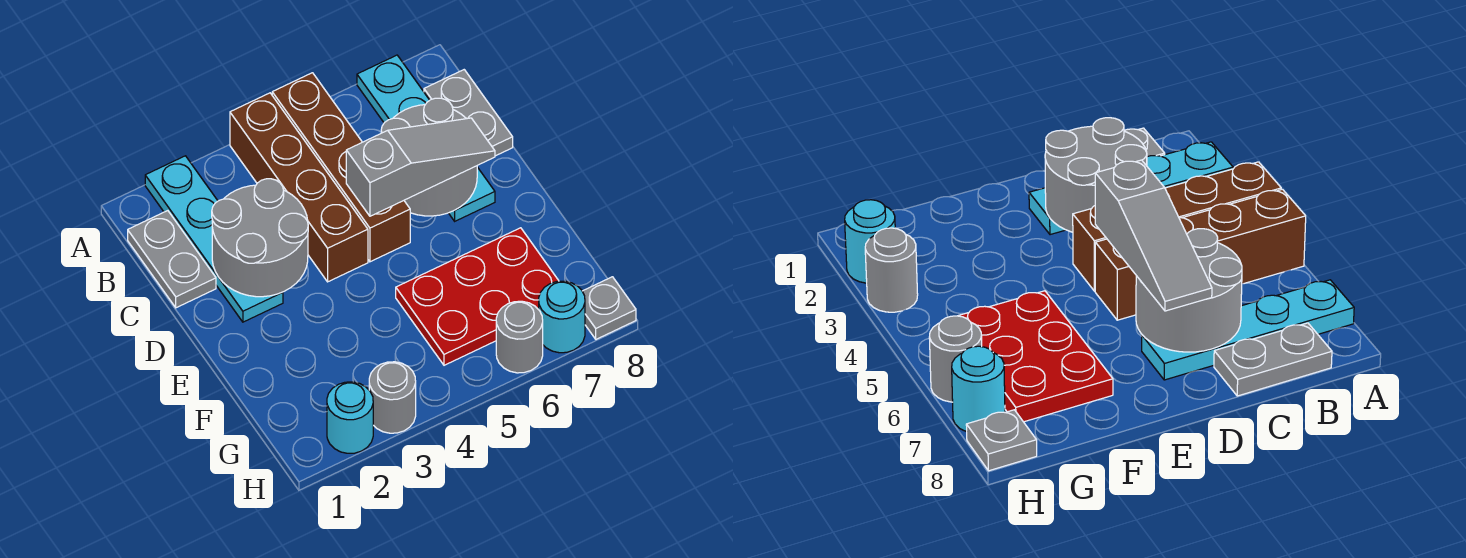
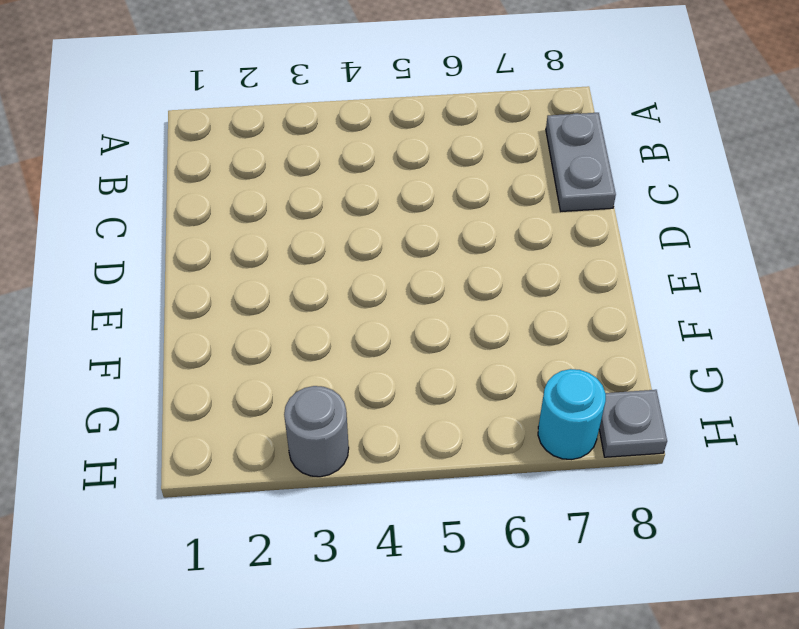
none -> cyan plate A2:D2 level 1
none -> brown brick A4:D4 level 1
none -> brown brick A5:D5 level 1

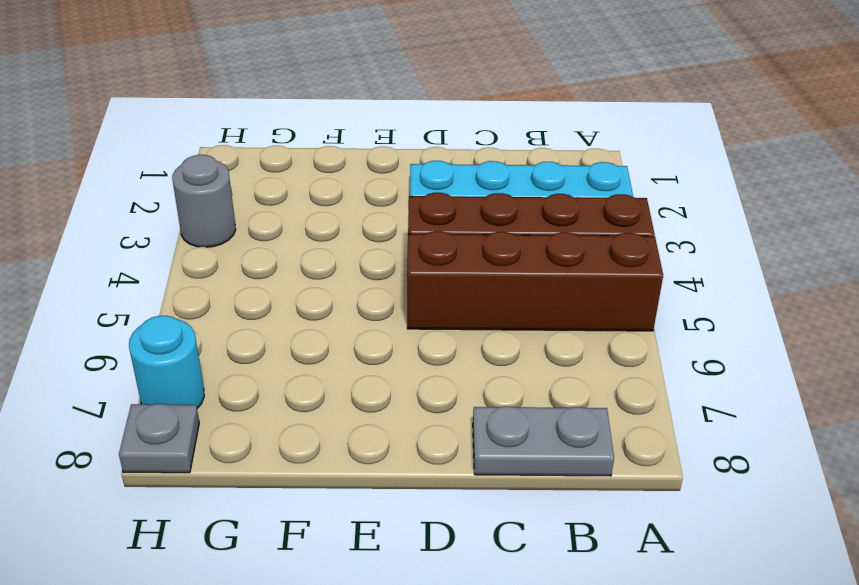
none -> cyan plate A7:D7 level 1
none -> grey plate B1:C1 level 1
none -> red plate F5:G7 level 1

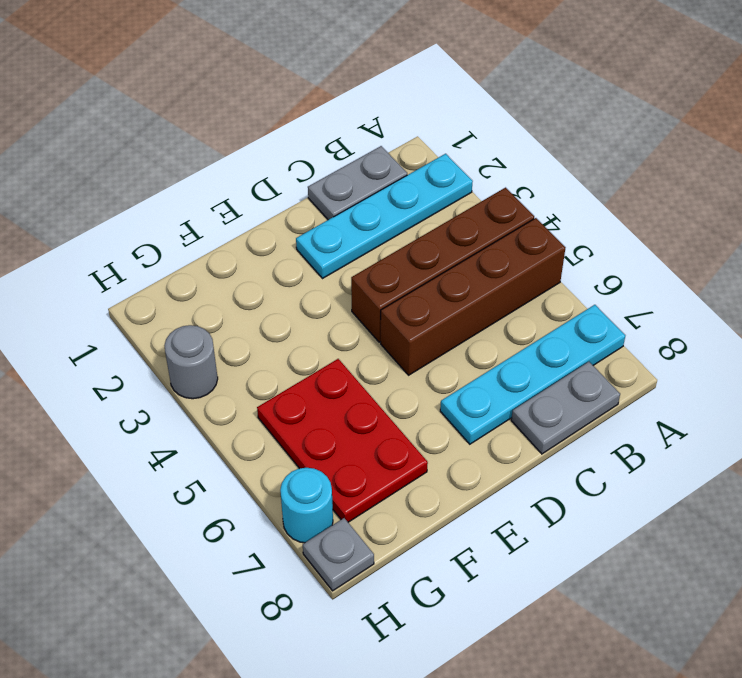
none -> cyan round brick H2 level 1
none -> grey round brick H6 level 1
none -> grey round brick C2:D3 level 2

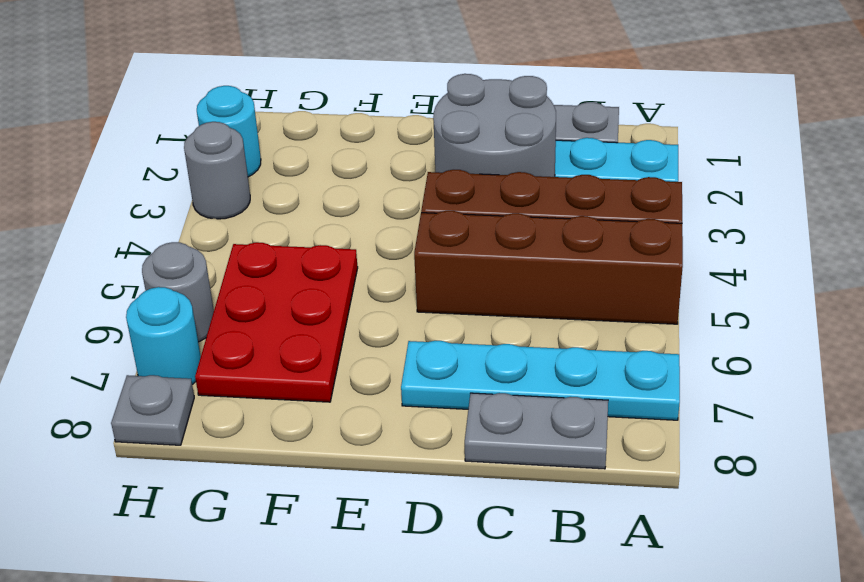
none -> grey round brick C6:D7 level 2
none -> grey slope D5:D7 level 3 top 5

